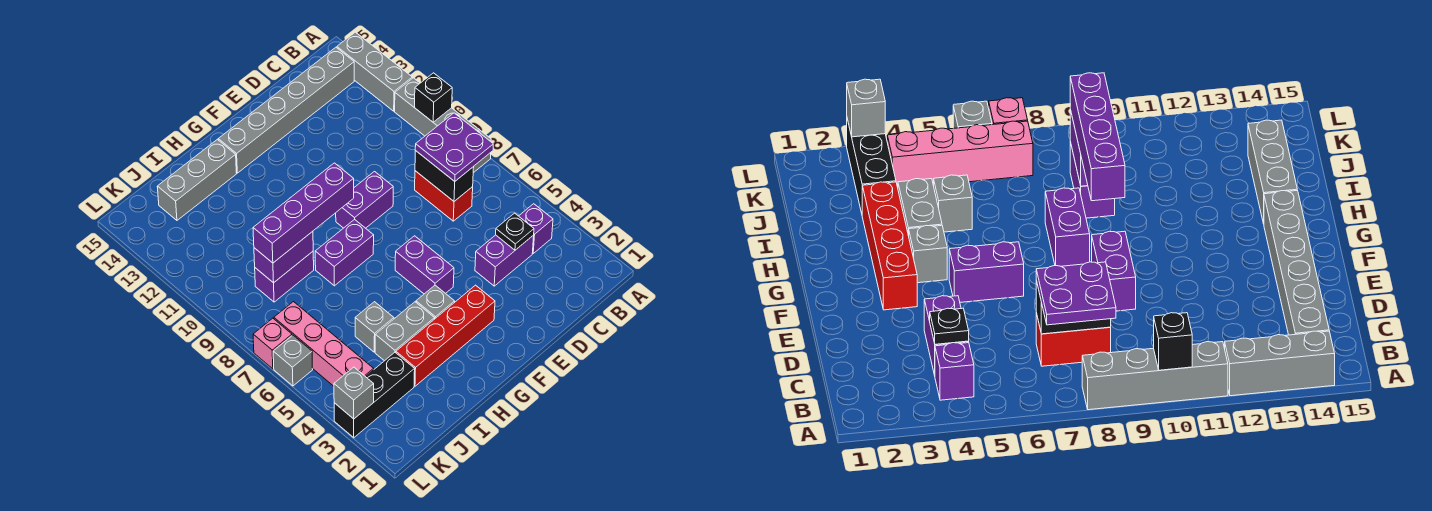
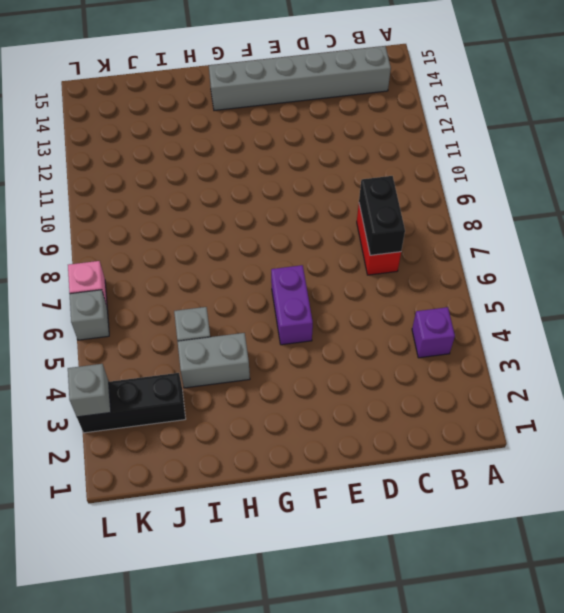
none -> grey brick A8:A11 level 1
none -> grey brick A12:A14 level 1
none -> purple brick C4:D4 level 1

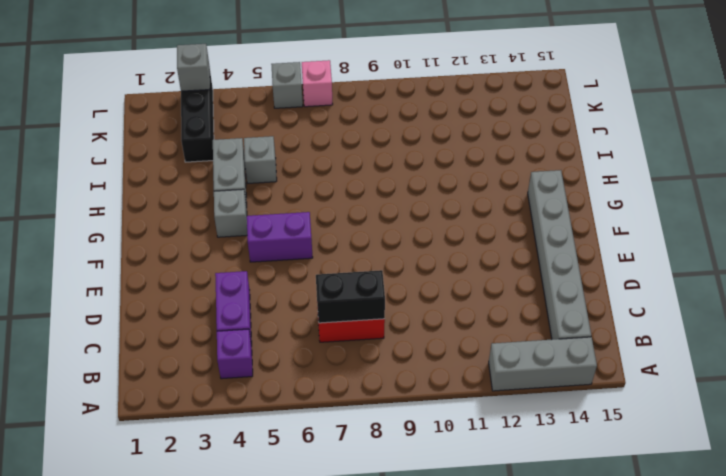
none -> grey brick A8:A11 level 1
none -> purple brick E9:F9 level 1
none -> red brick F3:I3 level 1

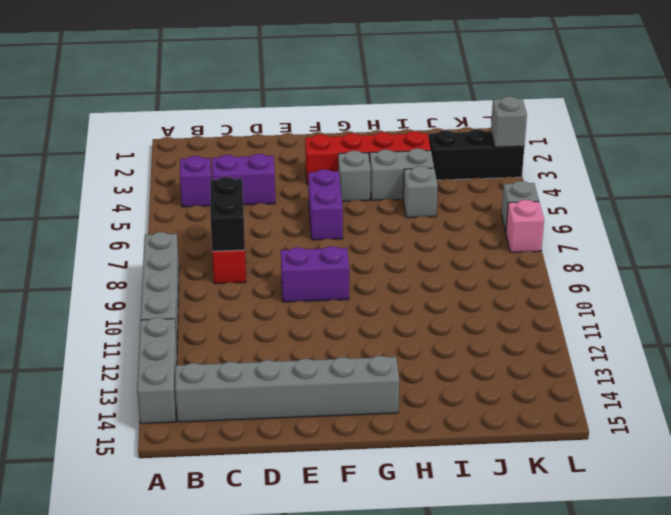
none -> purple brick G8:H8 level 1
none -> grey brick H14:J14 level 1
none -> purple brick I9:J9 level 1

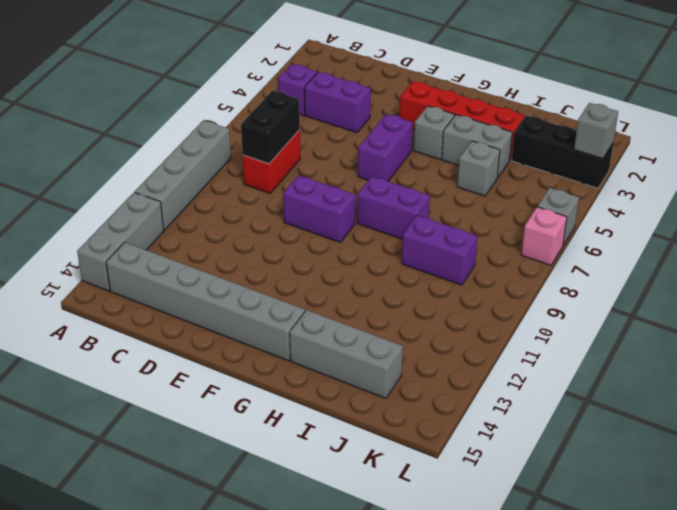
none -> pink brick K4:K7 level 1
none -> black brick A10 level 2
none -> black plate C4 level 2

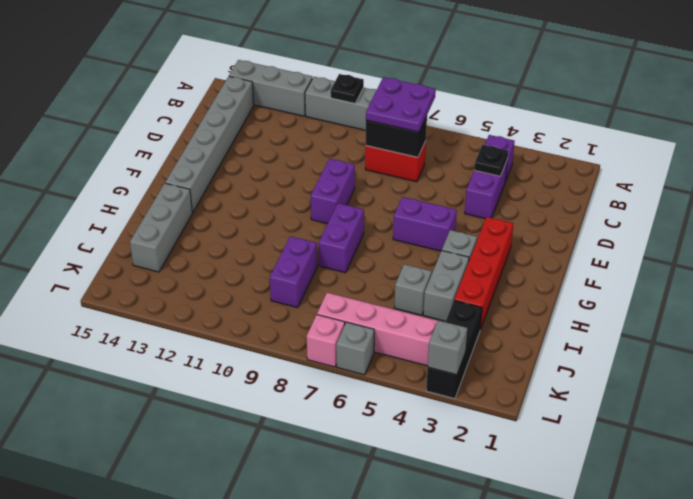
black plate A10 level 2 -> black brick A10 level 2
none -> purple brick I9:J9 level 2
none -> purple brick G9:J9 level 3

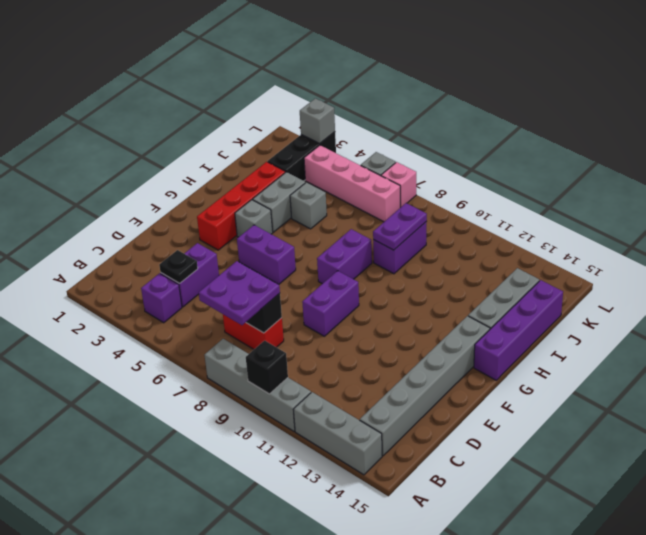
purple brick G15:J15 level 1 -> purple brick G9:J9 level 3
purple plate I9:J9 level 2 -> purple brick I9:J9 level 2

